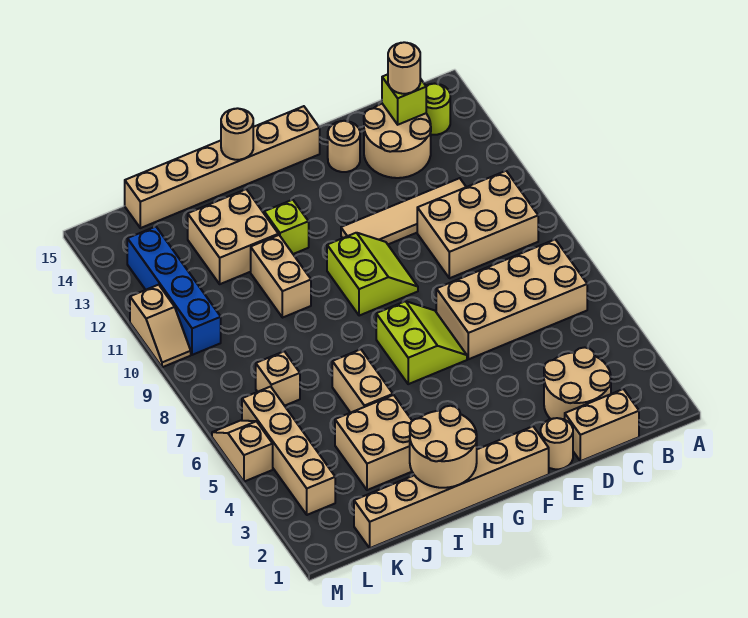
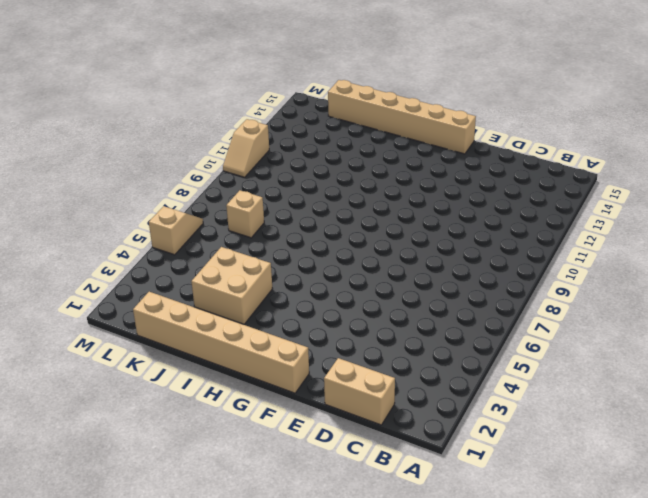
none -> tan brick B6:E7 level 1
none -> tan brick B9:D10 level 1
none -> lime round brick B14 level 1

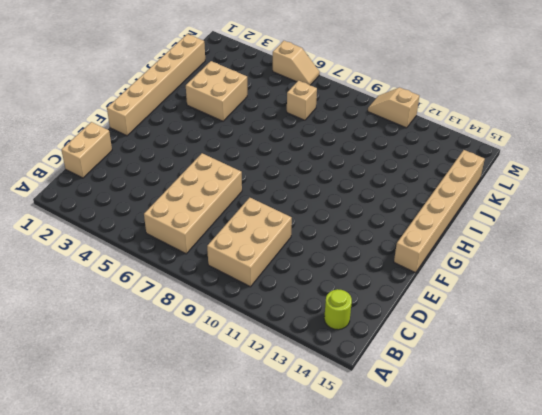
none -> tan round brick C2:D3 level 1
none -> tan tile C11:F11 level 1
none -> tan round brick C13:D14 level 1

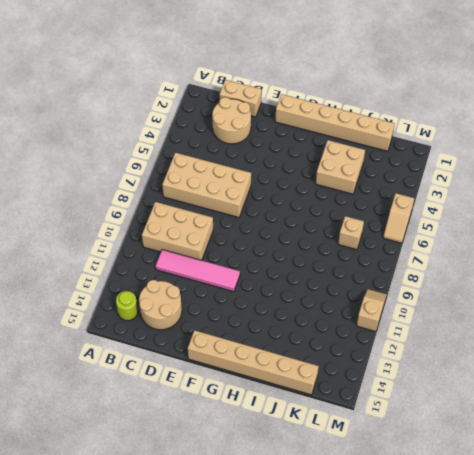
pink tile C11:F11 level 1 -> tan tile C11:F11 level 1
none -> tan round brick E1 level 1
none -> tan round brick E14 level 1
none -> lime slope F6:G7 level 1 top G

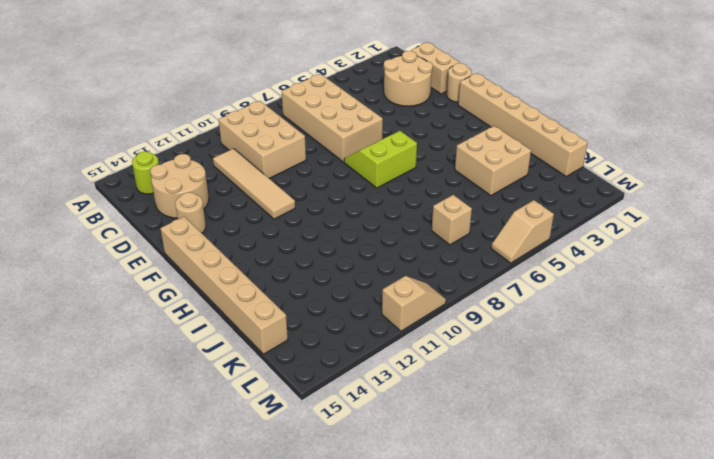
none -> lime slope F9:G10 level 1 top G
none -> lime brick H12 level 1
none -> tan brick I5:I6 level 1

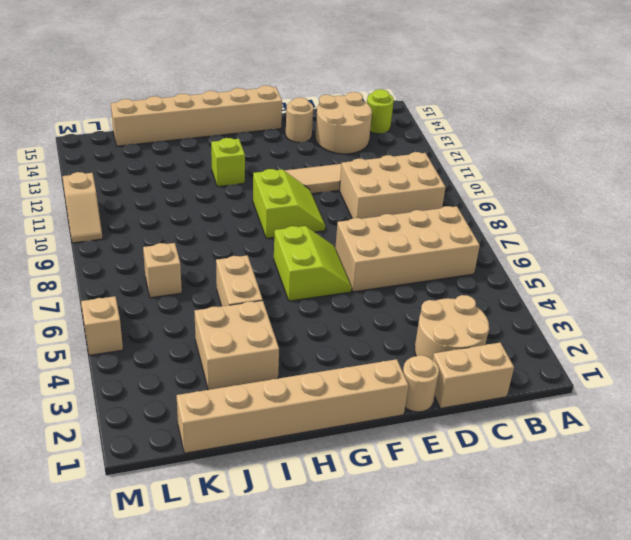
none -> tan brick I10:I11 level 1
none -> tan brick I12:J13 level 1
none -> tan brick L3:L6 level 1

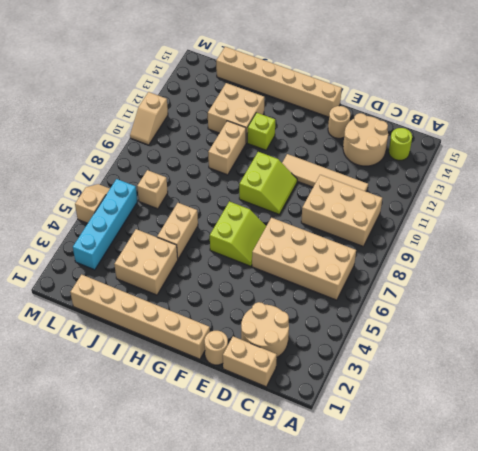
cyan brick L3:L6 level 1 -> tan brick L3:L6 level 1
none -> blue brick L10:L13 level 1
none -> lime brick C14 level 2
none -> tan round brick H1:I2 level 2

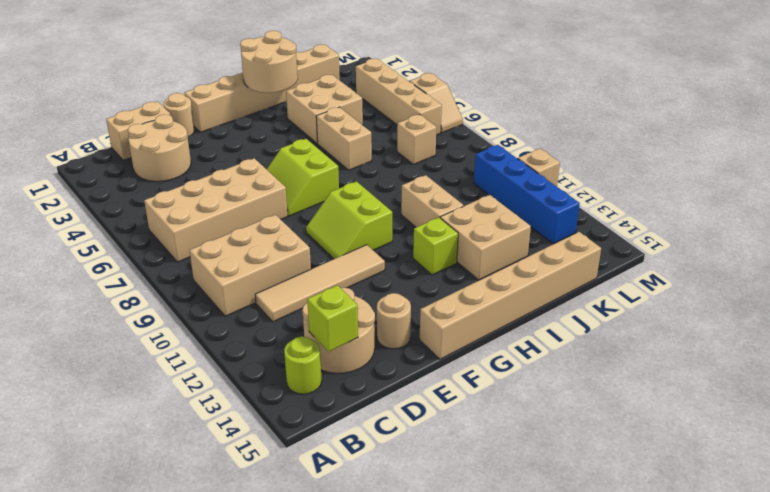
none -> tan round brick H15 level 2
none -> tan round brick C14 level 3

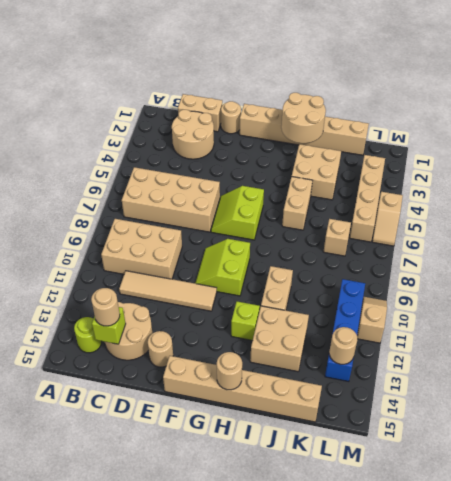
tan round brick L13 level 2 -> none

